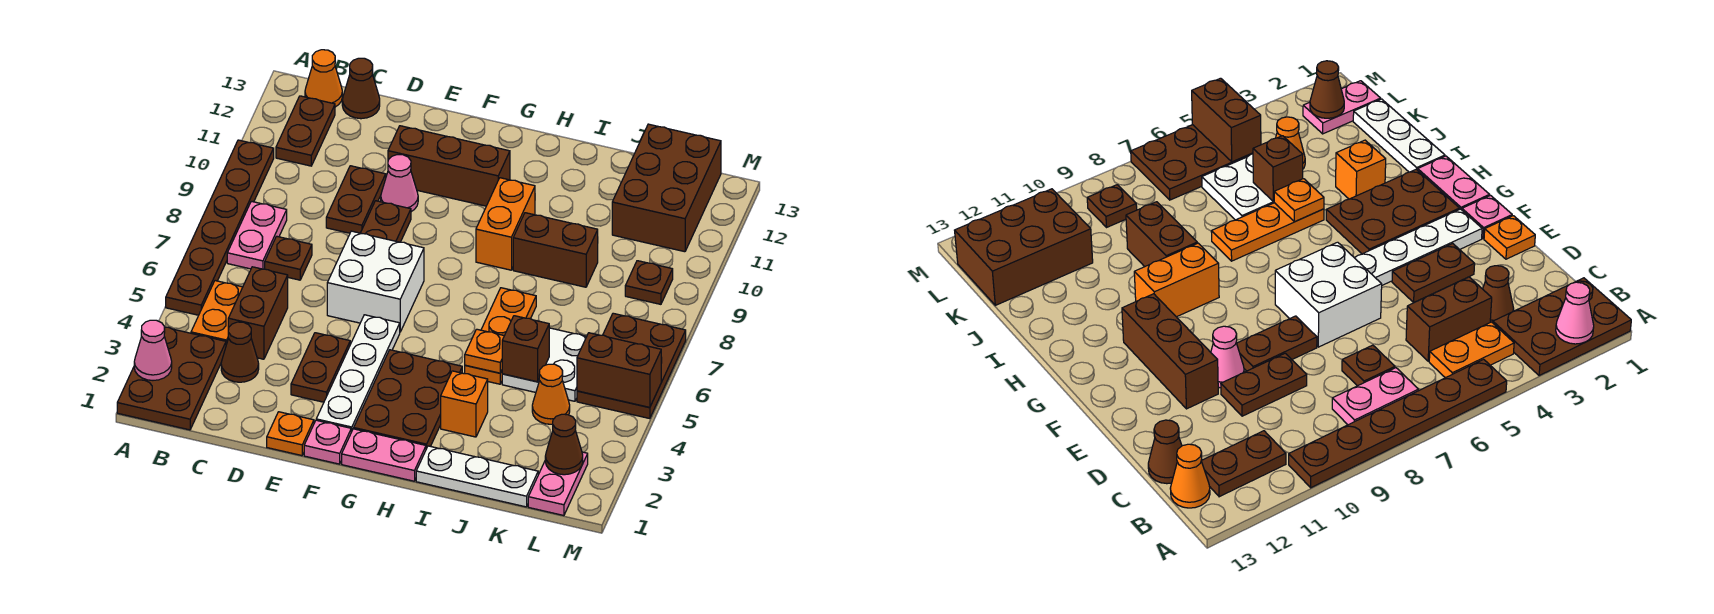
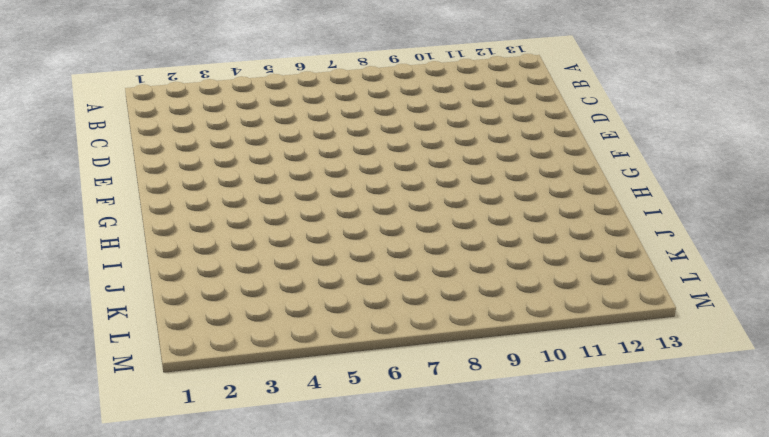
none -> brown plate A1:B3 level 1
none -> brown plate A5:A10 level 1
none -> orange plate B4:B5 level 1
none -> pink plate B7:B8 level 1

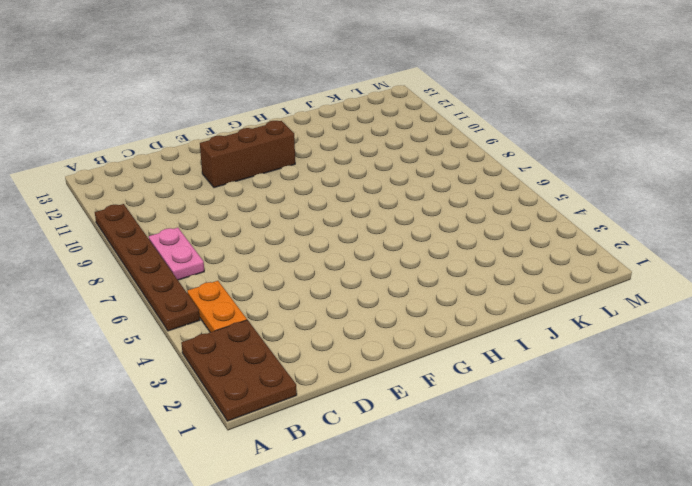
none -> brown plate B11:B12 level 1
none -> orange cone B13 level 1
none -> brown cone C3 level 1
none -> brown brick C4:C5 level 1

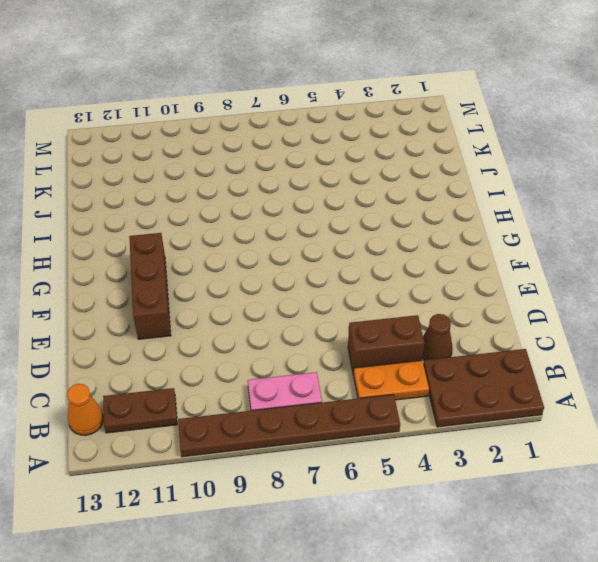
none -> brown plate C7 level 1
none -> brown cone C13 level 1
none -> brown plate D9:D10 level 1
none -> orange plate E1 level 1

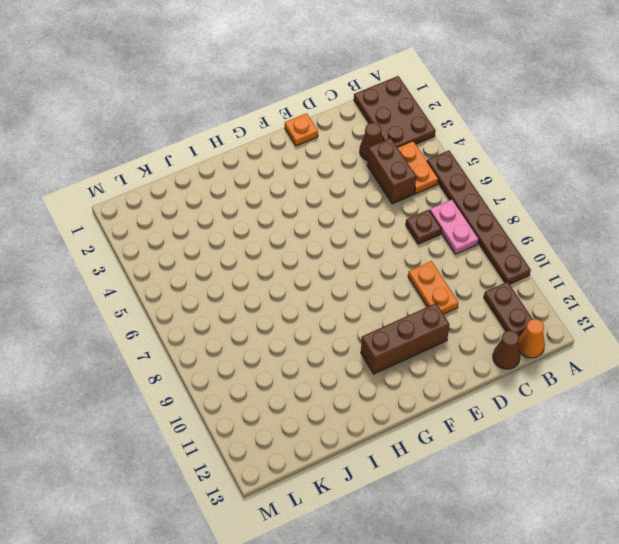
orange plate D9:D10 level 1 -> brown plate D9:D10 level 1
none -> brown plate E3:E4 level 1
none -> white brick E6:F7 level 1
none -> brown plate E8:E9 level 1
none -> pink cone E10 level 1

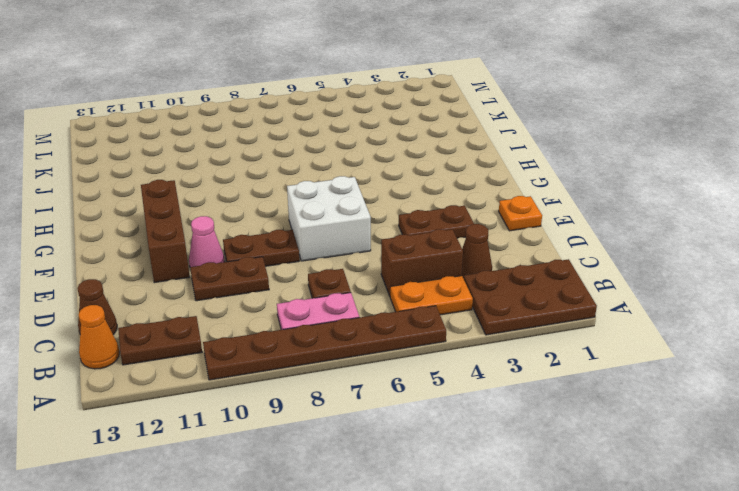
none -> pink plate F1 level 1
none -> white plate F2:F5 level 1
none -> pink plate G1:H1 level 1
none -> brown plate G2:H4 level 1

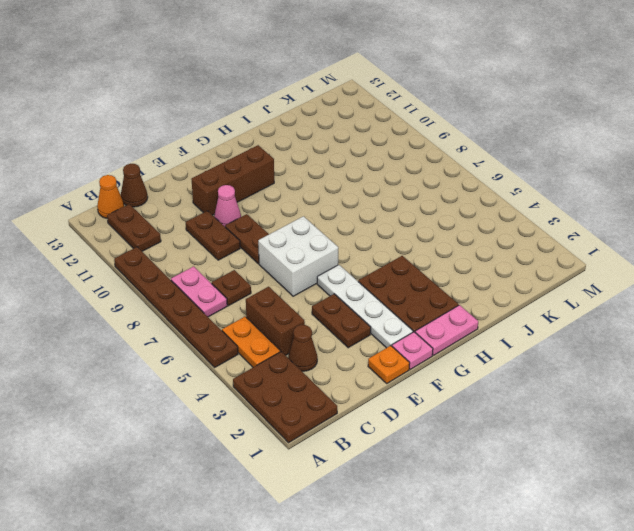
none -> orange brick H9:H10 level 1
none -> white plate I1:K1 level 1
none -> orange brick I3 level 1
none -> orange plate I5:I7 level 1

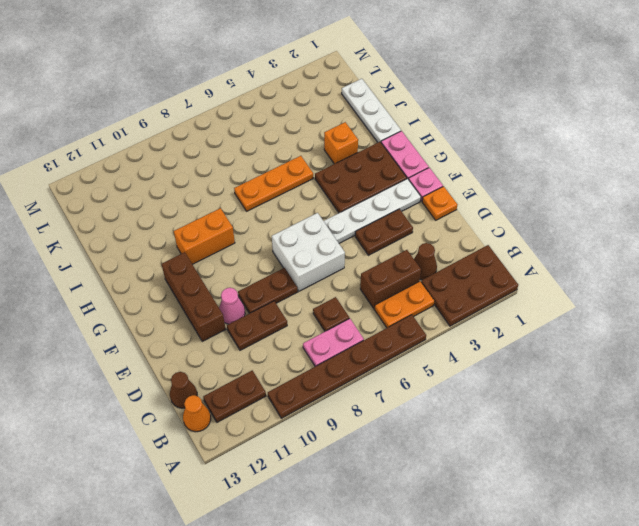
none -> brown brick I9:J9 level 1
none -> white plate J5:K6 level 1
none -> orange cone K4 level 1
none -> brown brick K11:L13 level 1

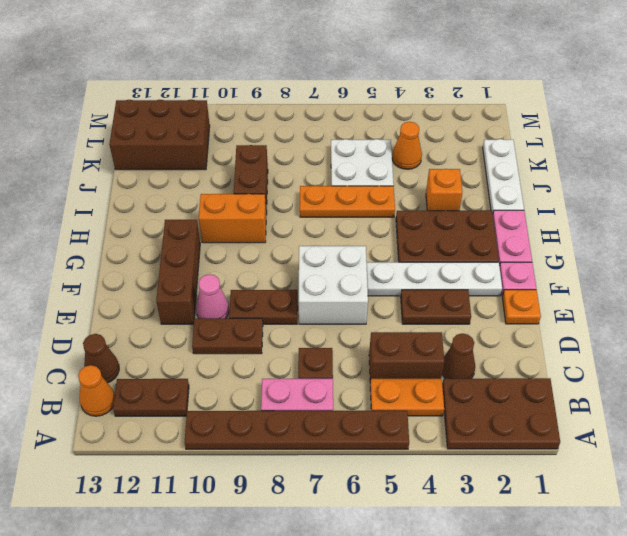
none -> pink plate L1:L2 level 1
none -> brown plate L5:M7 level 1
none -> brown plate L9 level 1
none -> pink cone A2 level 2

